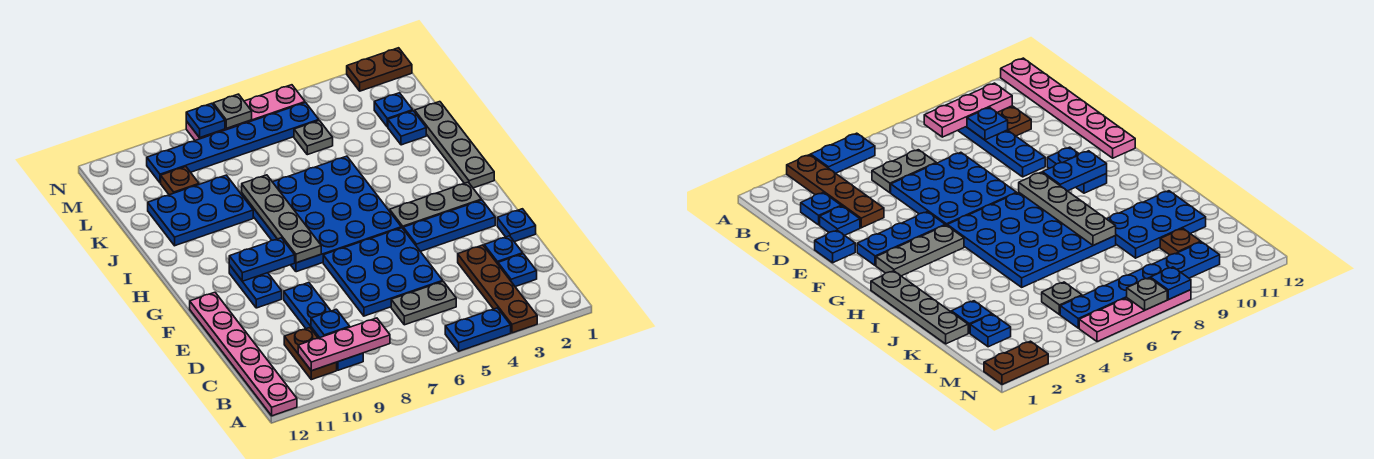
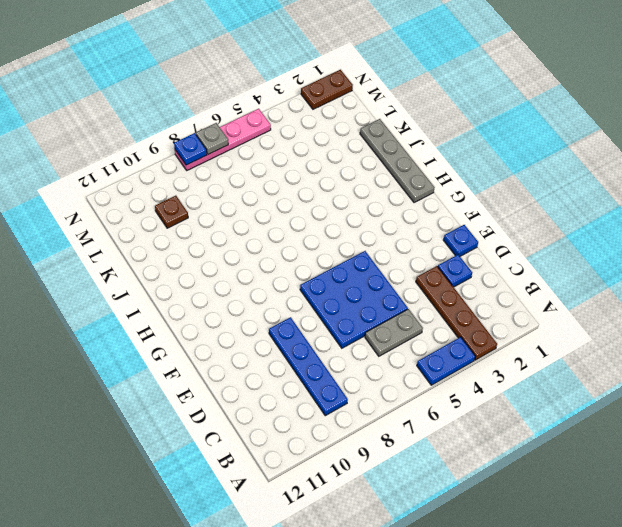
none -> pink plate A12:F12 level 1
none -> brown plate B10:C10 level 1
none -> blue plate C2 level 1

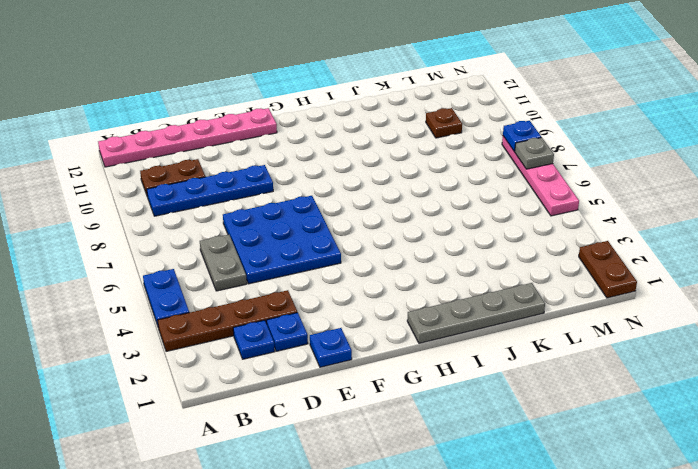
none -> blue plate F2:F4 level 1
none -> blue plate F10:G10 level 1
none -> grey plate G2:G4 level 1

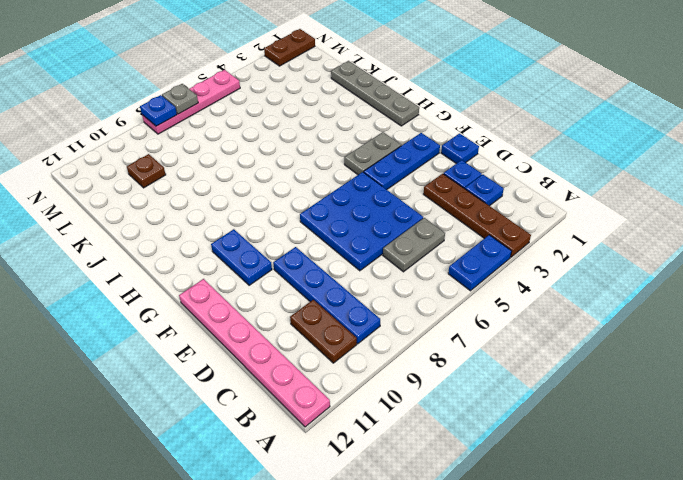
grey plate G3:G4 level 1 -> grey plate G2:G4 level 1
none -> blue plate G5:J8 level 1
none -> blue plate J9:K11 level 1
none -> blue plate K2 level 1

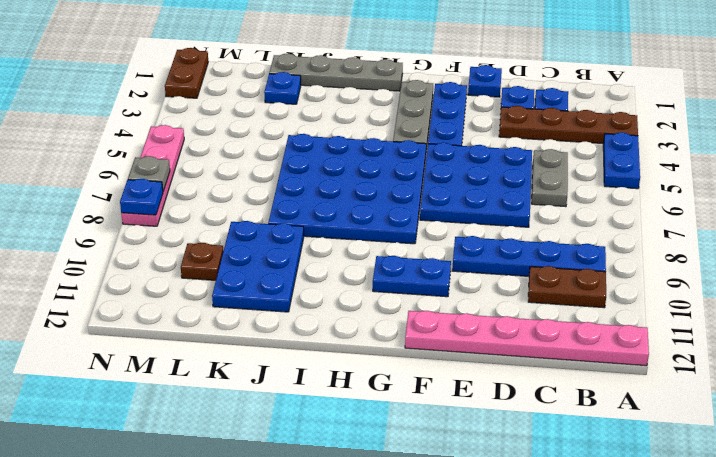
none -> blue plate L2 level 1
none -> grey plate L5 level 1
none -> blue plate M5:M10 level 1

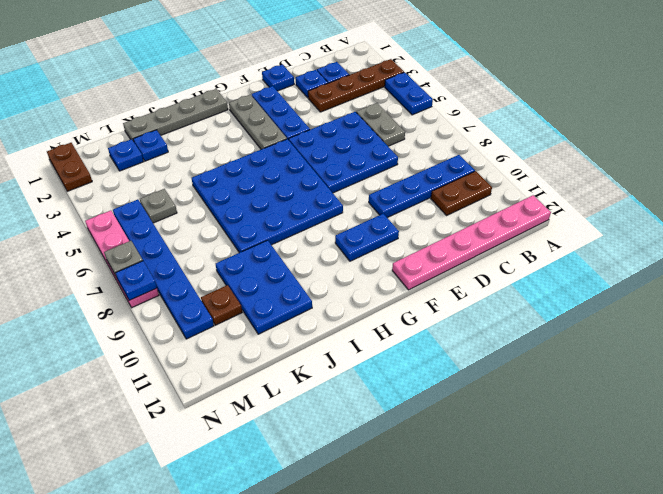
none -> pink plate B8:B10 level 2
none -> blue plate C9 level 2
none -> grey plate G8:J8 level 2

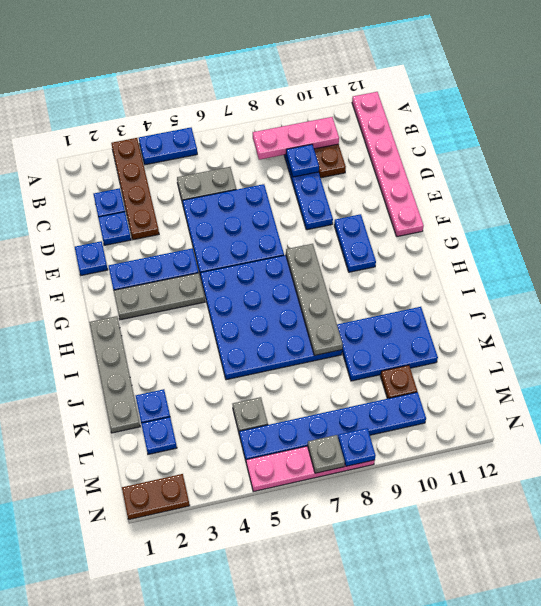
none -> blue plate G9:G10 level 2

